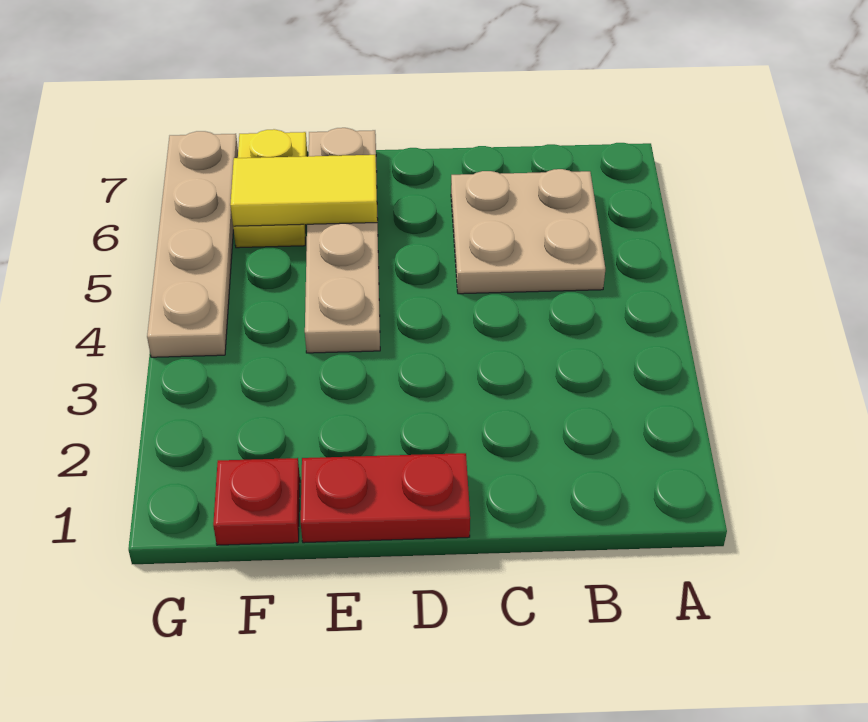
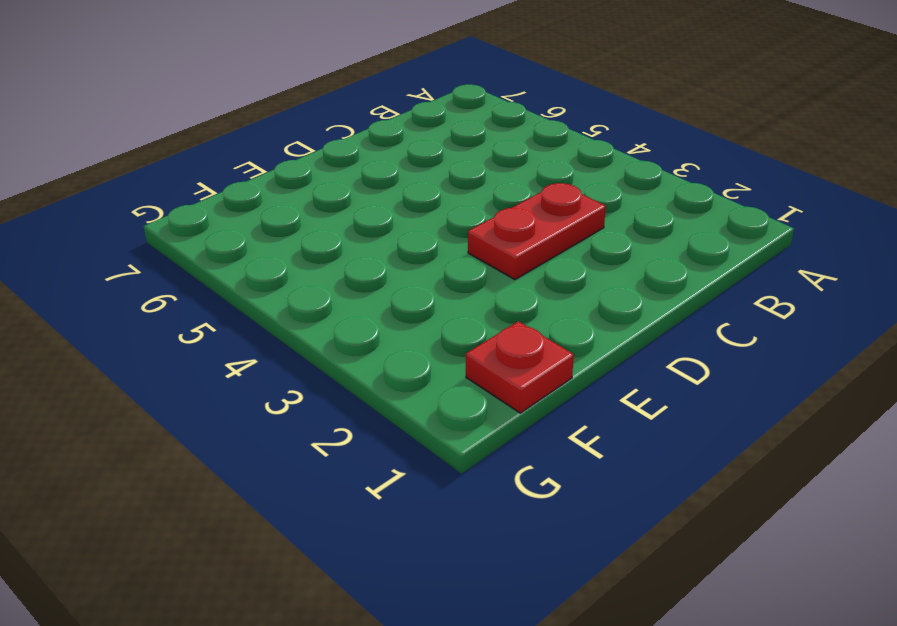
red plate C3:D3 level 1 -> red plate D1:E1 level 1
none -> tan plate B5:C6 level 1
none -> tan plate E4:E7 level 1

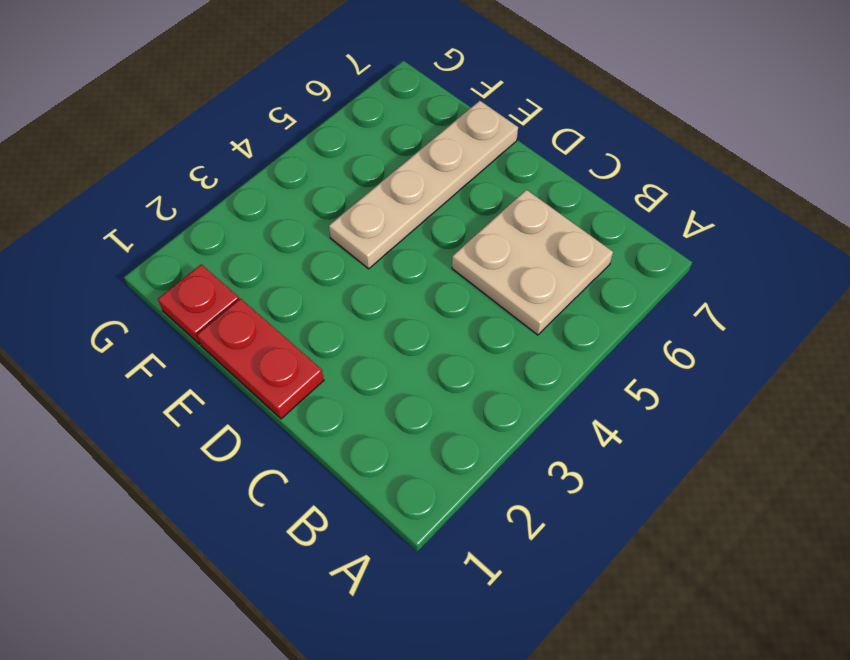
none -> yellow plate F6:F7 level 1
none -> tan plate G4:G7 level 1

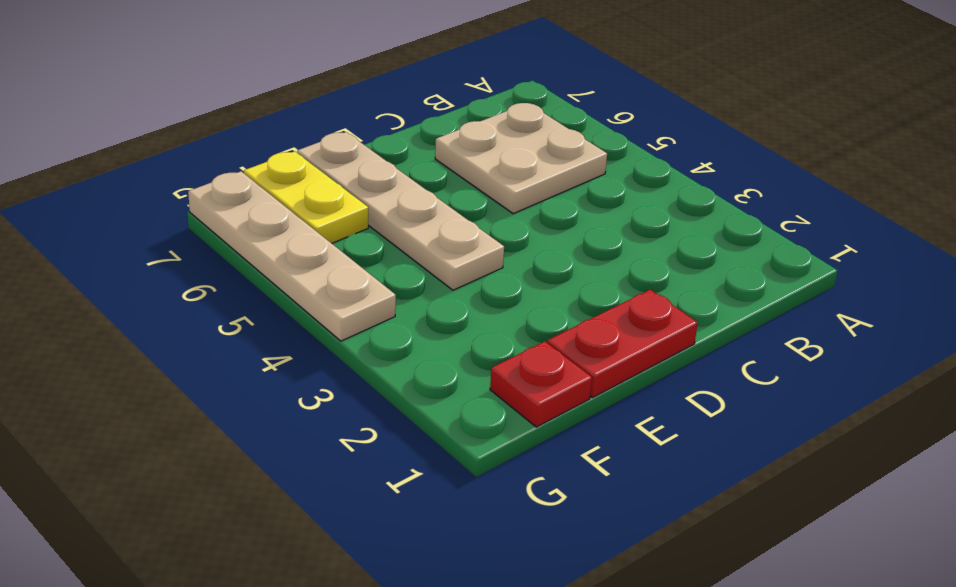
none -> yellow tile E6:F6 level 2

